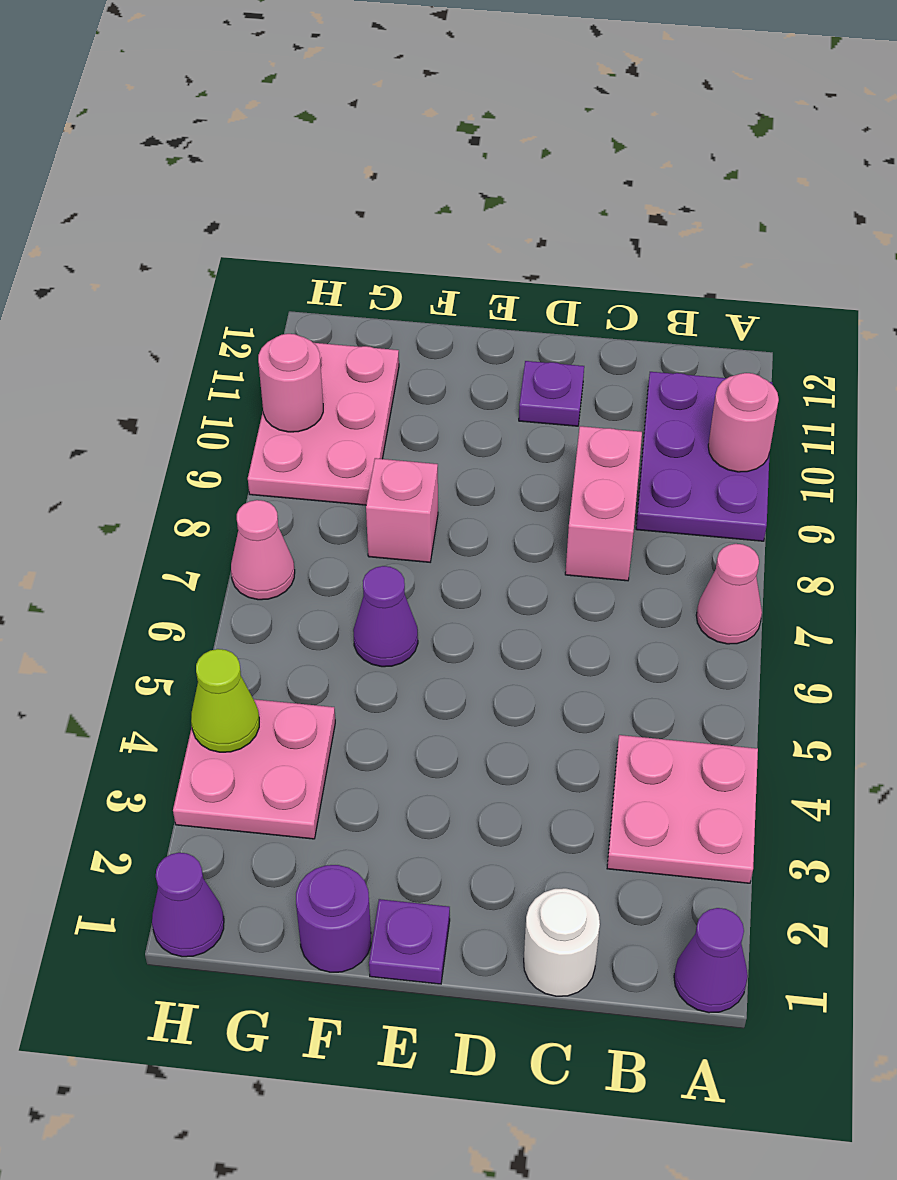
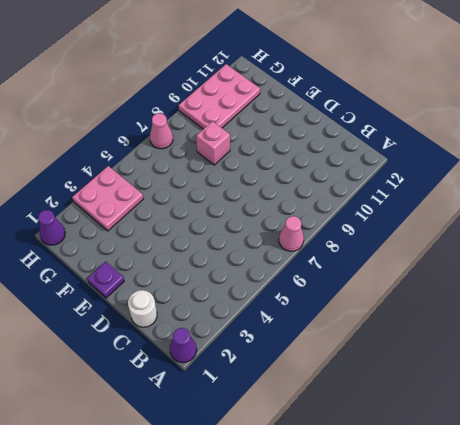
none -> pink plate A3:B4 level 1
none -> purple plate A9:B11 level 1
none -> pink brick C8:C9 level 1

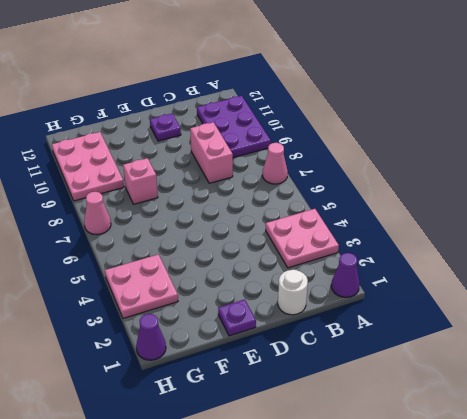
none -> purple round brick F1 level 1
none -> purple cone F6 level 1
none -> pink round brick A10 level 2

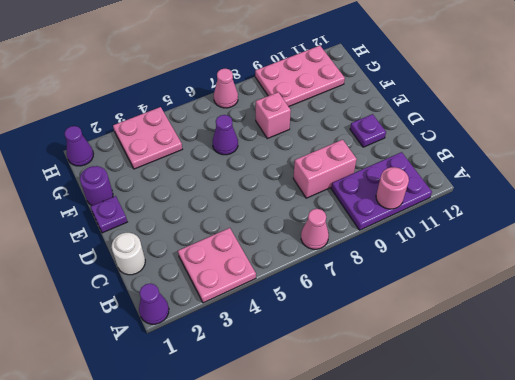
none -> lime cone H4 level 2
none -> pink round brick H10 level 2

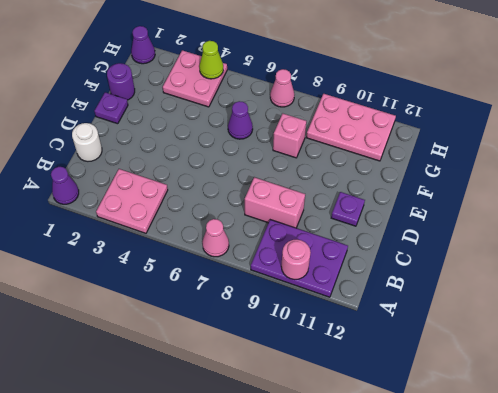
none -> pink round brick H10 level 2

